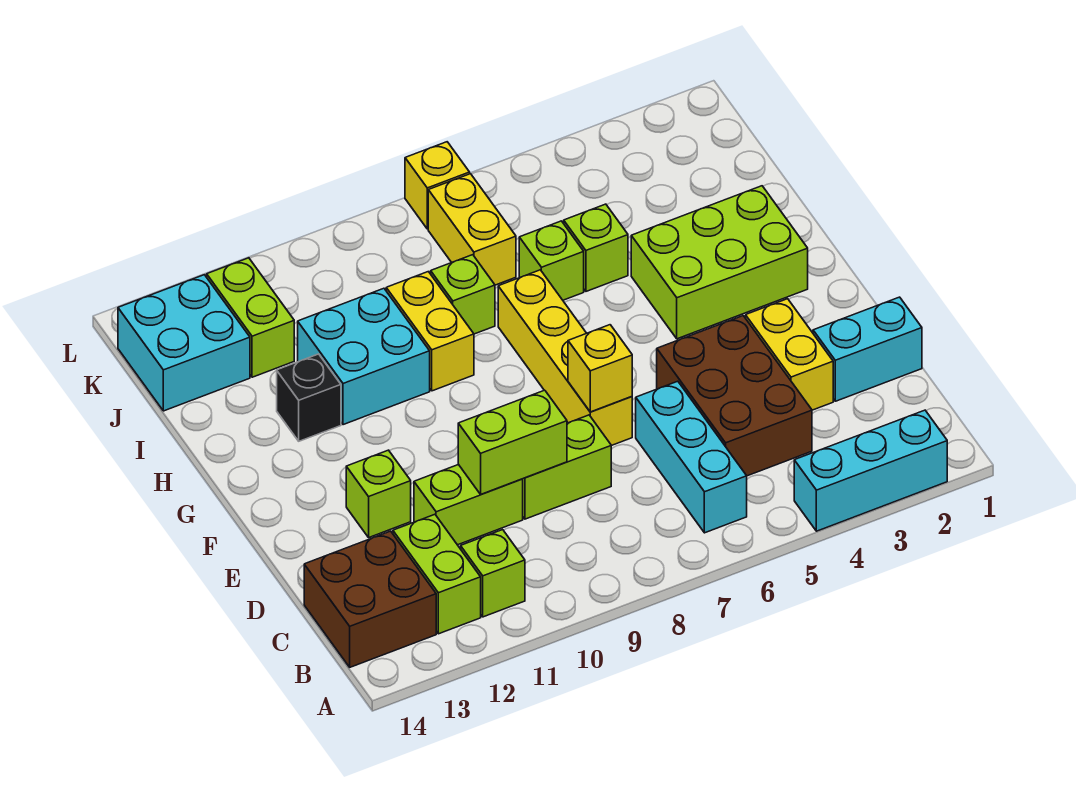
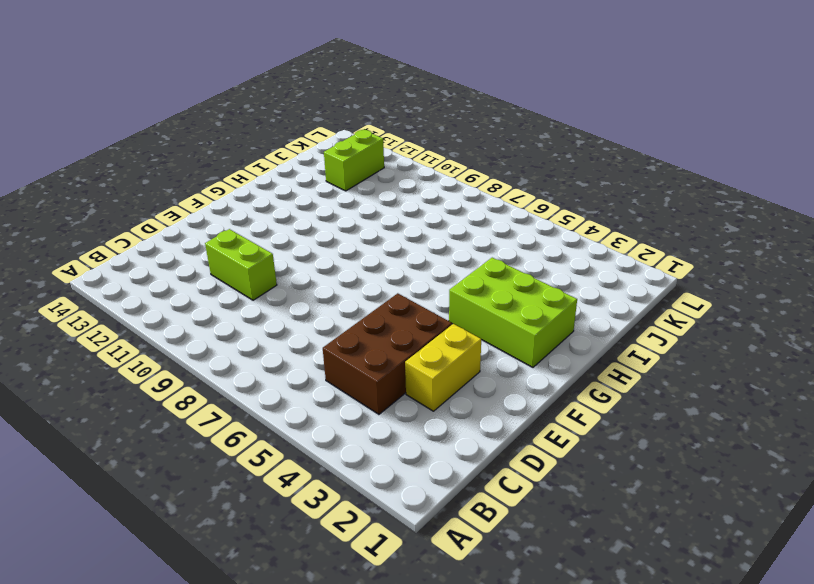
none -> cyan brick A2:A4 level 1
none -> cyan brick B6:D6 level 1
none -> lime brick B11 level 1

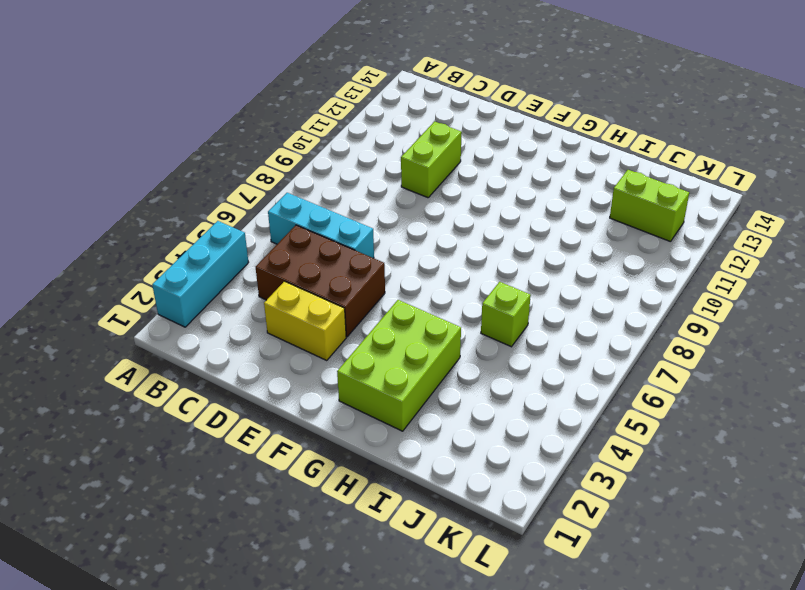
none -> lime brick B11 level 1
none -> lime brick B12:C12 level 1
none -> brown brick B13:C14 level 1

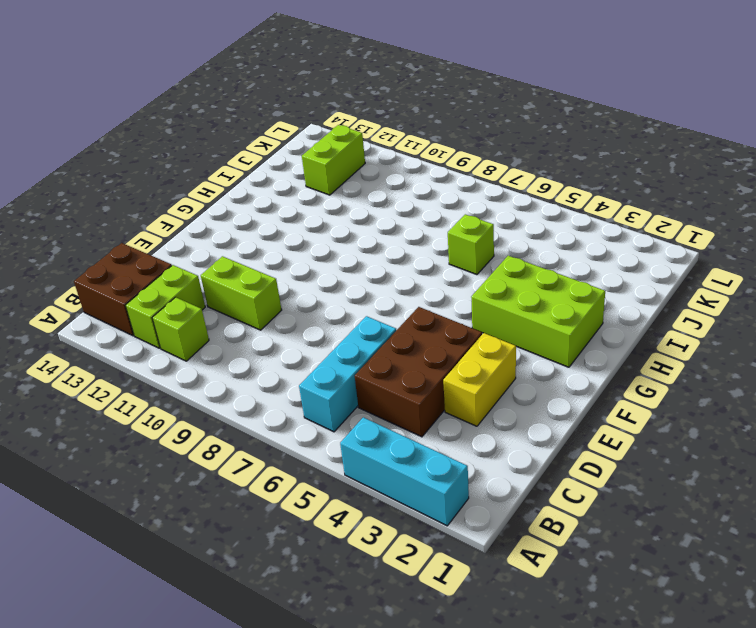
none -> cyan brick D1:D2 level 1
none -> lime brick D8:D9 level 1
none -> yellow brick E7:H7 level 1

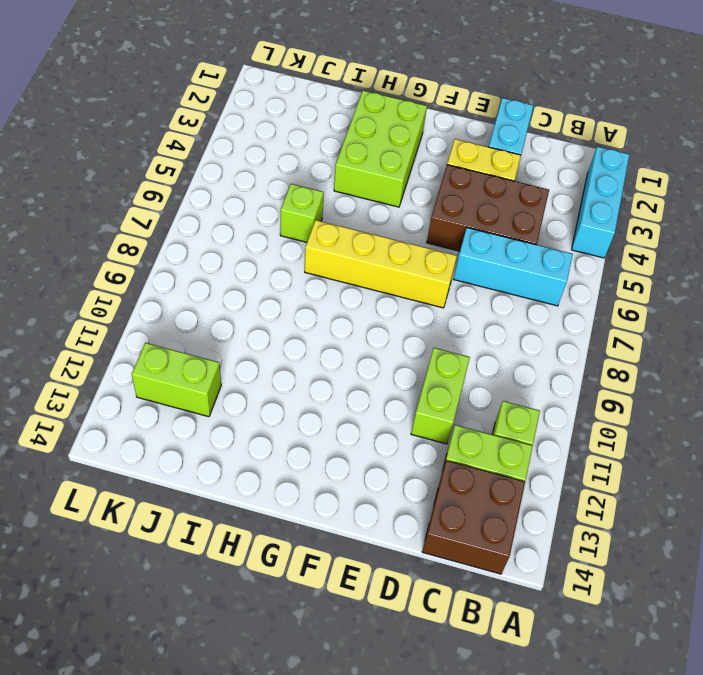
none -> lime brick D8:D9 level 1
none -> lime brick E12 level 1
none -> yellow brick H9:I9 level 1

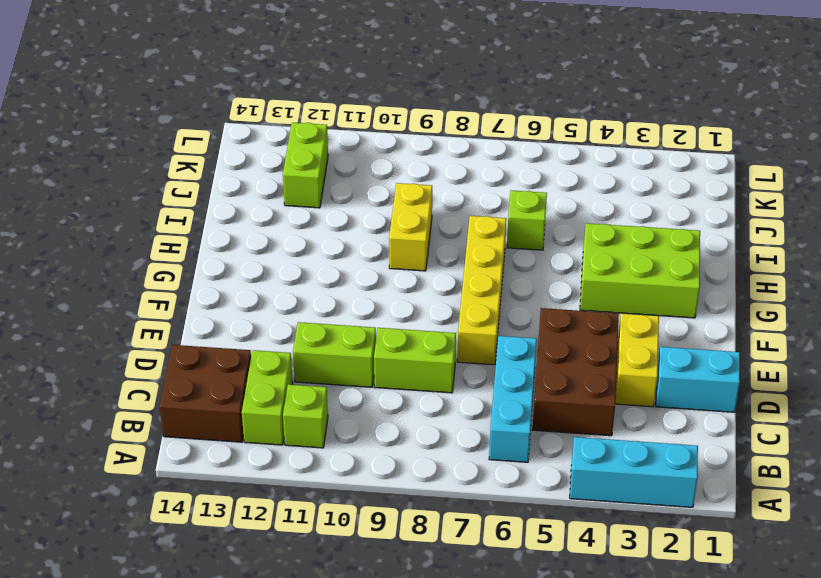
none -> lime brick E12 level 1
none -> cyan brick H10:I11 level 1
none -> black brick H12 level 1

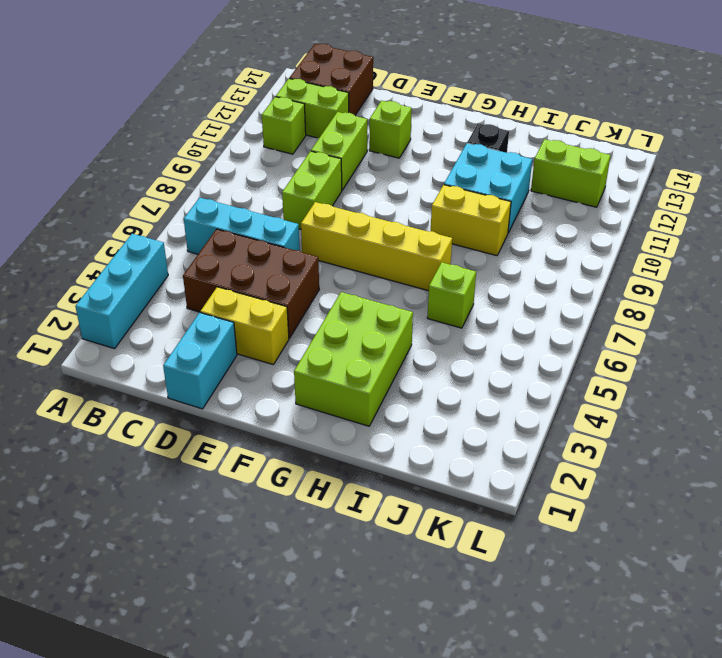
none -> lime brick I5 level 1
none -> lime brick I8 level 1
none -> yellow brick J7:K7 level 1

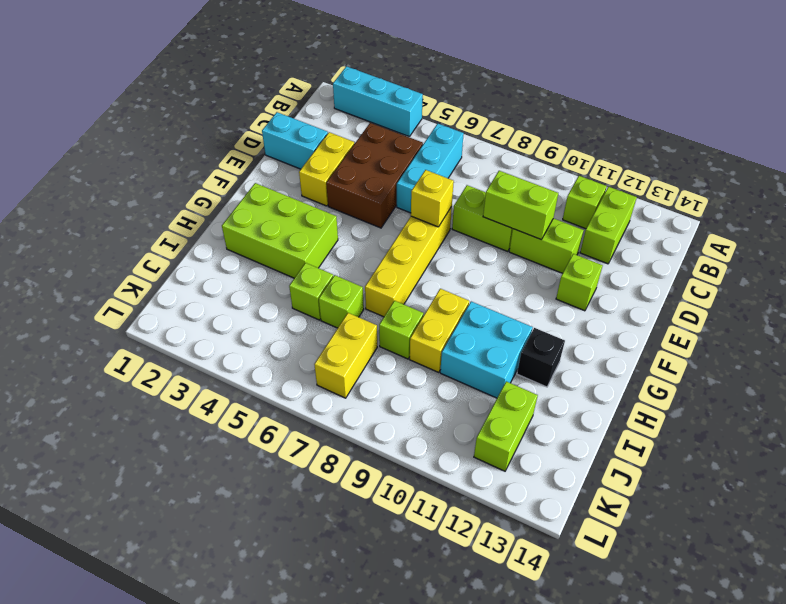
none -> brown brick B13:C14 level 1
none -> cyan brick J13:K14 level 1
none -> yellow brick L7 level 1

